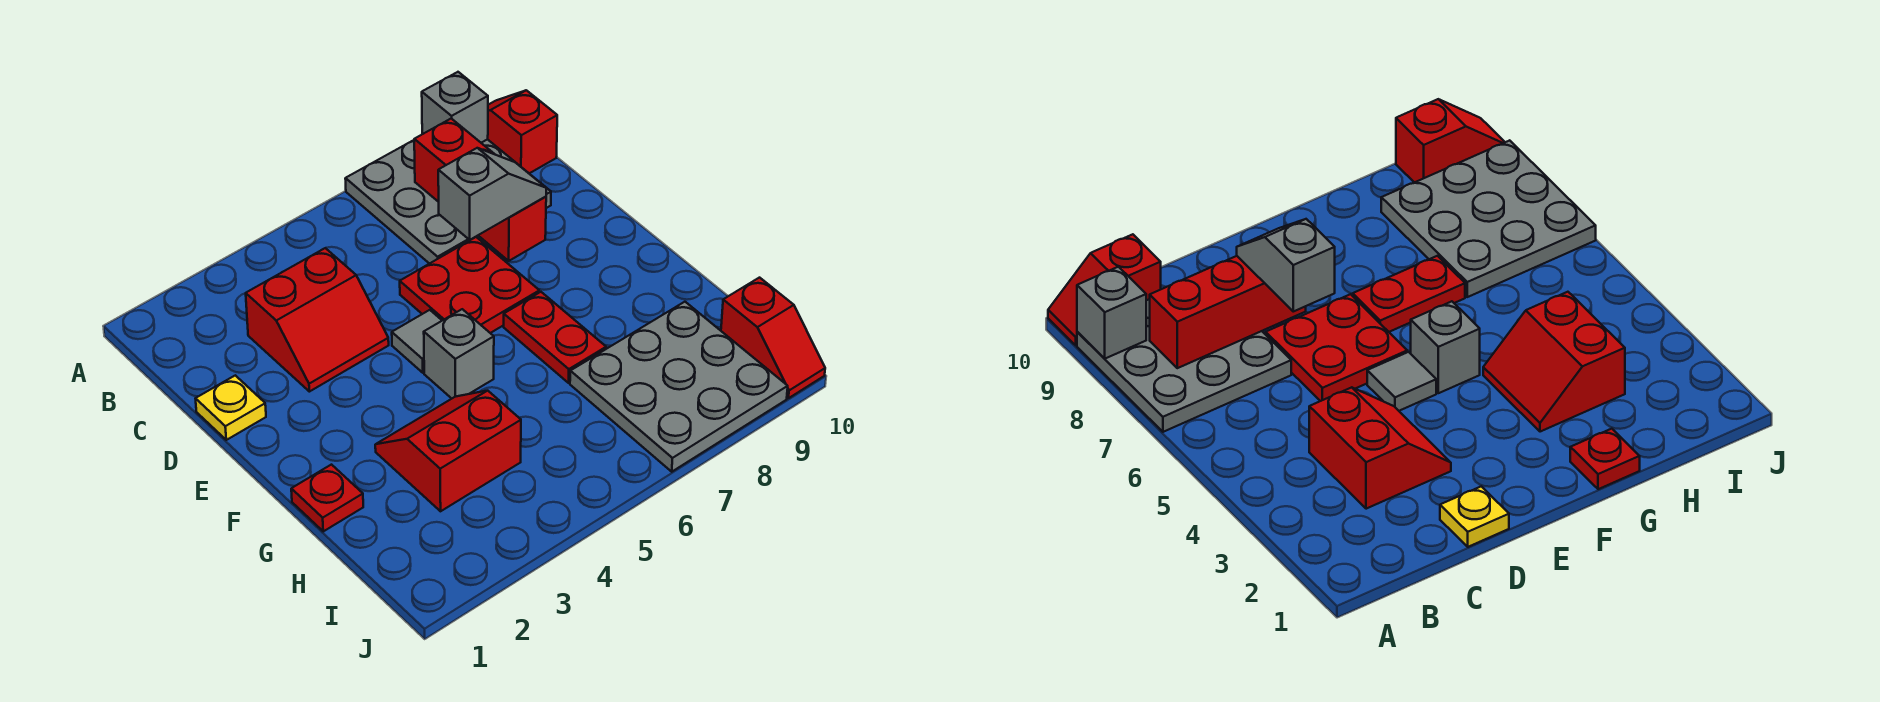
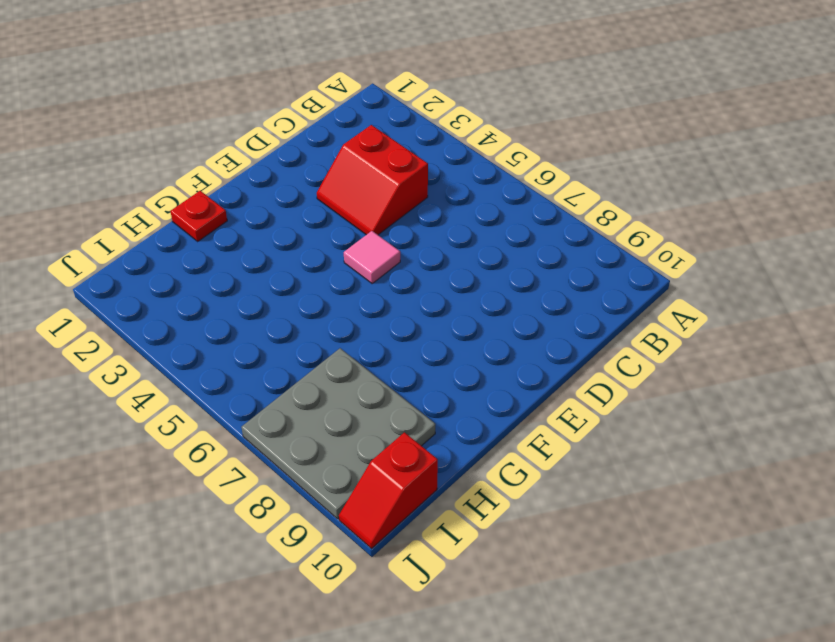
pink tile E5 level 1 -> grey tile E5 level 1
none -> grey plate A7:C9 level 1
none -> red slope A10:B10 level 1 top B
none -> yellow plate D1 level 1

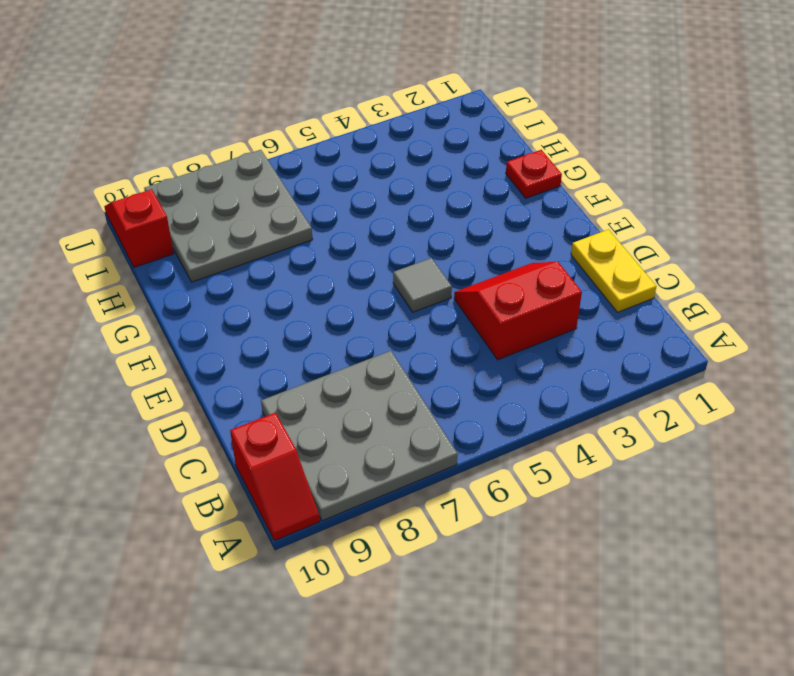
yellow plate C1:D1 level 1 -> yellow plate D1 level 1
none -> red plate D6:E7 level 1
none -> grey brick F5 level 1
none -> red plate F7:G7 level 1

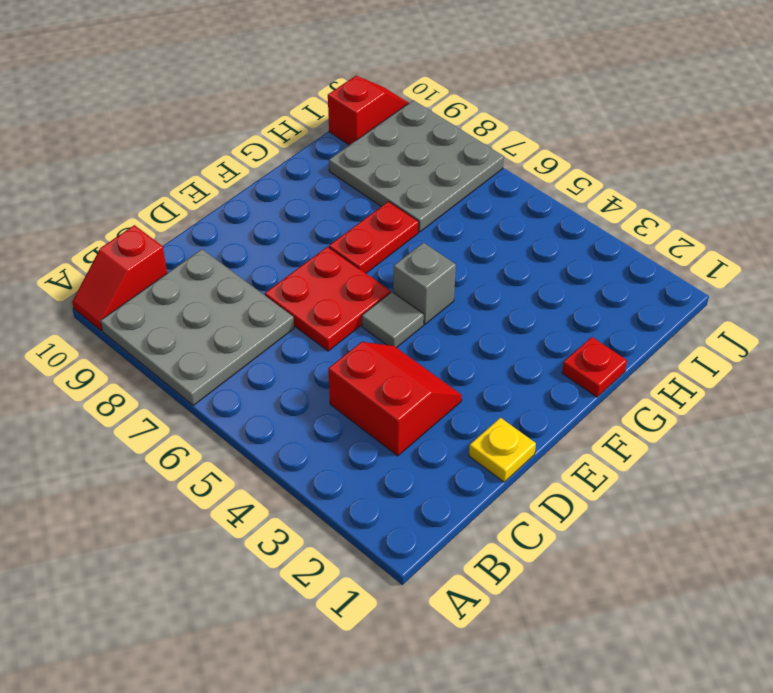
none -> red slope G3:H4 level 1 top H
none -> grey brick A9 level 2
none -> red brick B8:D8 level 2

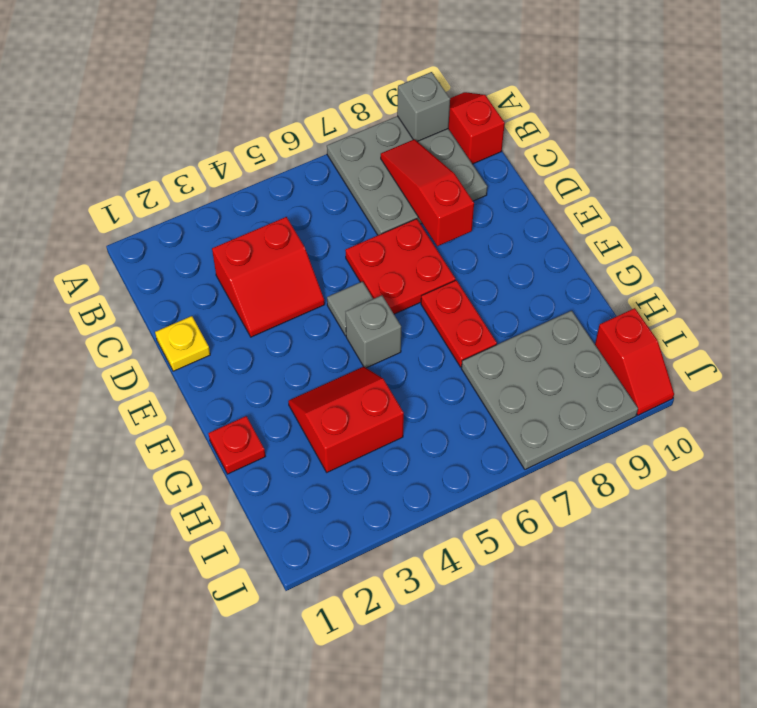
red slope B8:D8 level 2 top D -> red brick B8:D8 level 2
none -> grey slope D7:D8 level 3 top 7

